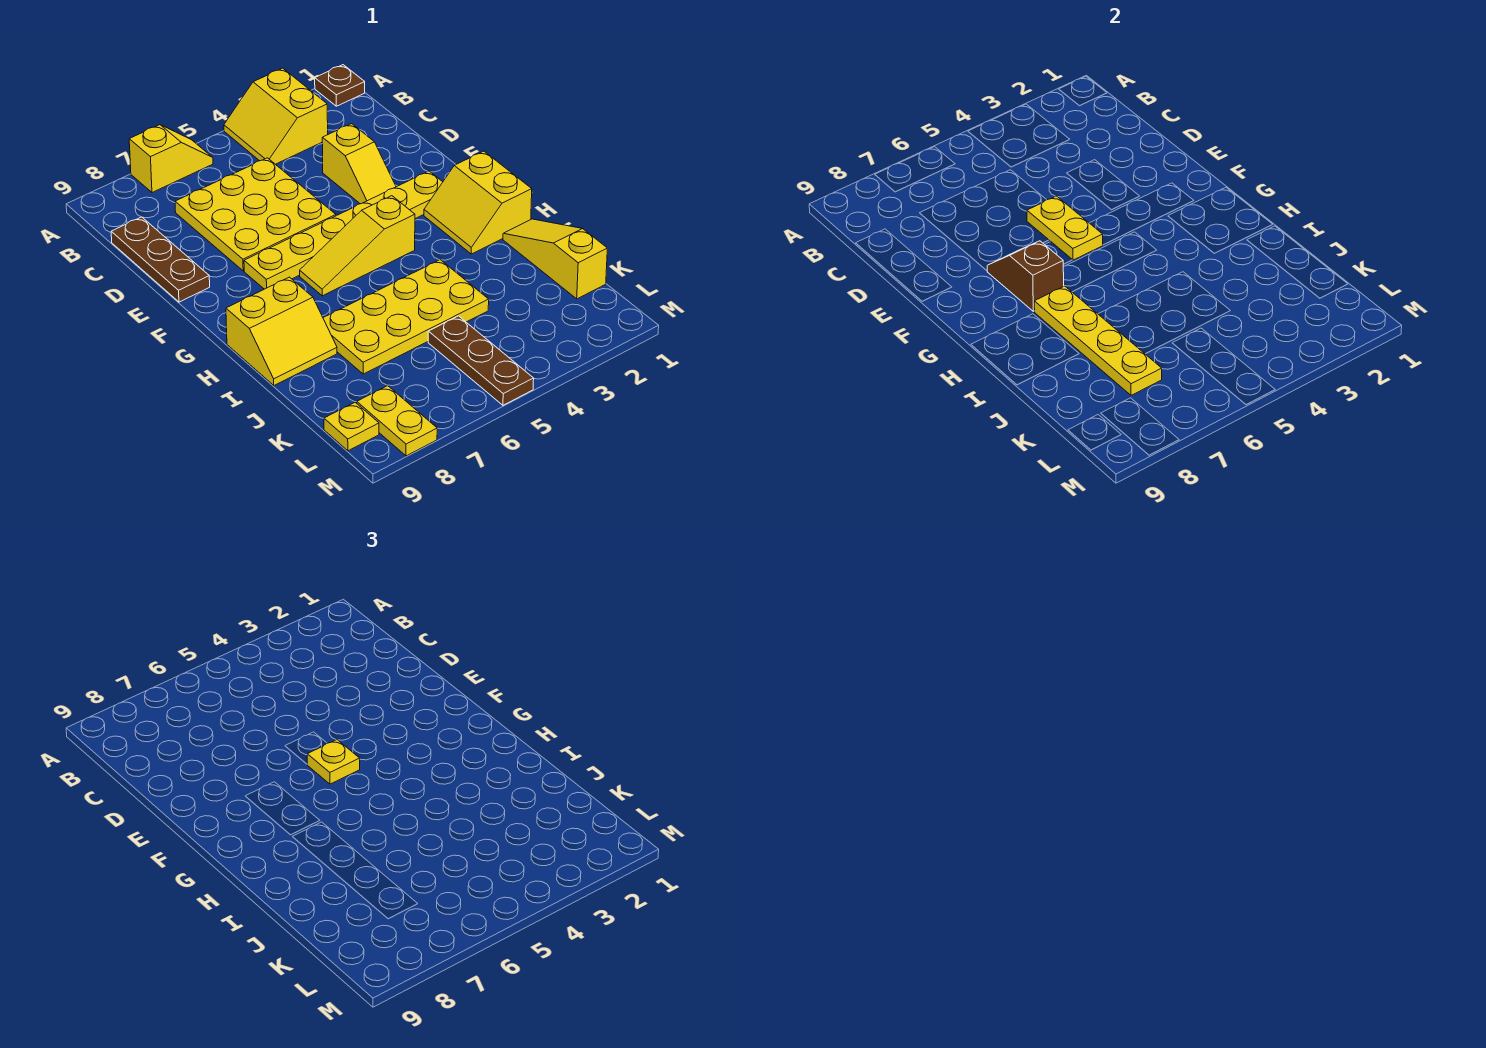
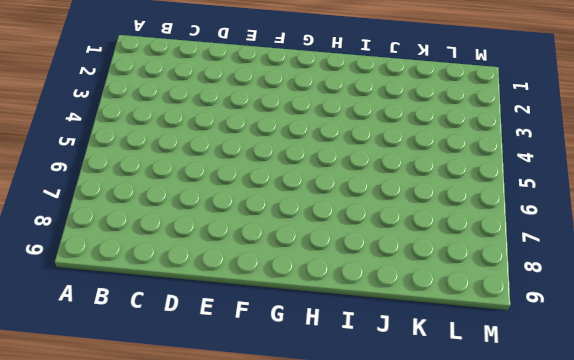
none -> brown plate A1 level 1
none -> yellow slope A3:B4 level 1 top 3
none -> yellow slope A6:A7 level 1 top 7

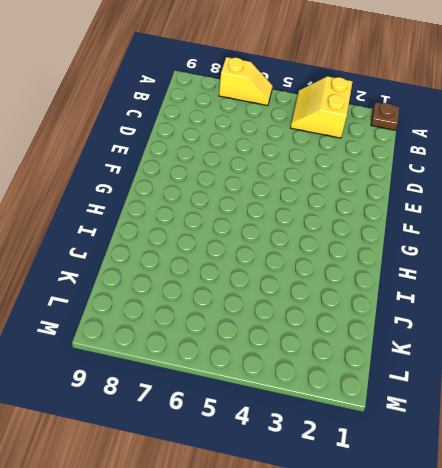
none -> yellow plate C5:E7 level 1
none -> brown plate C9:E9 level 1
none -> yellow slope D3:E3 level 1 top D

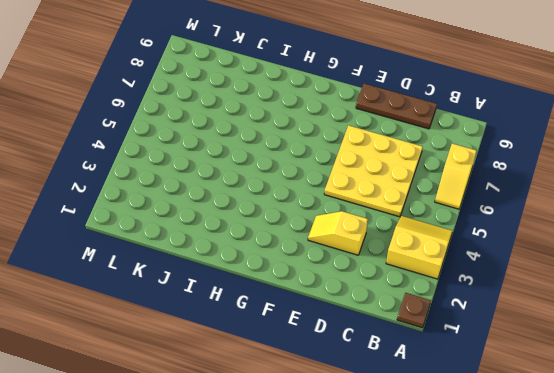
none -> yellow plate F2:F7 level 1
none -> yellow slope G1:H2 level 1 top 1
none -> yellow slope G4:G6 level 1 top 4

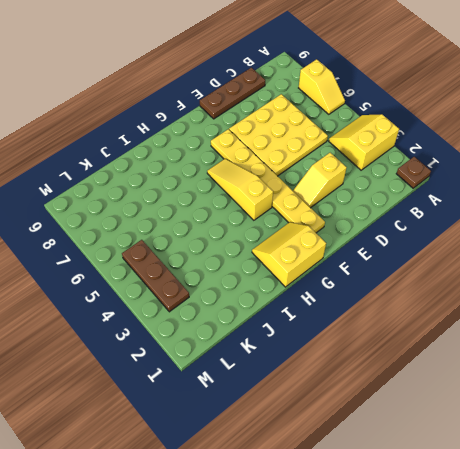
brown plate L3:L5 level 1 -> brown plate K5:M5 level 1
none -> yellow slope H8:I9 level 1 top H
none -> yellow slope I1:K1 level 1 top K
none -> yellow plate I4:J7 level 1

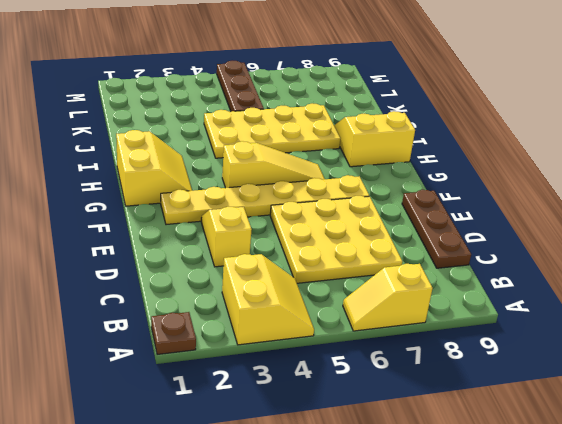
none -> yellow slope I1:K1 level 1 top K
none -> yellow plate L8:M8 level 1
none -> yellow plate L9 level 1

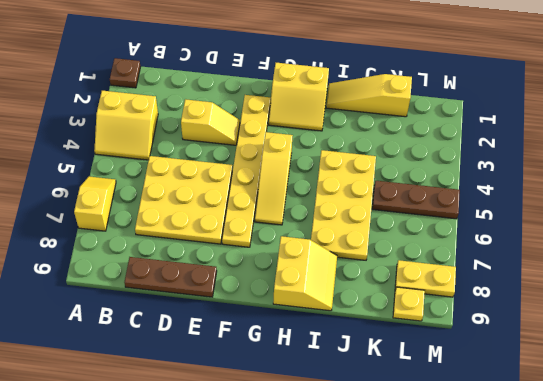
none -> yellow plate E5:F5 level 2
none -> brown slope F7:G7 level 2 top G
none -> yellow plate H7:K7 level 2

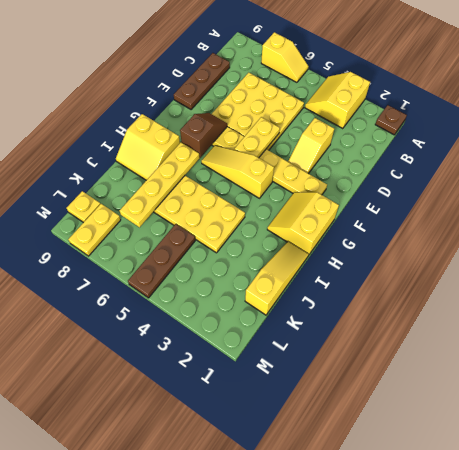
none -> yellow plate F5 level 3

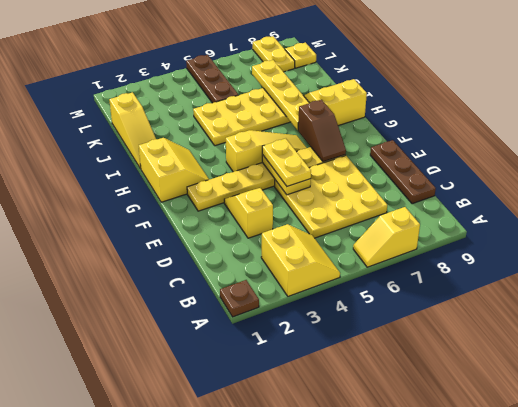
yellow plate E5:F5 level 3 -> yellow plate F5 level 3

